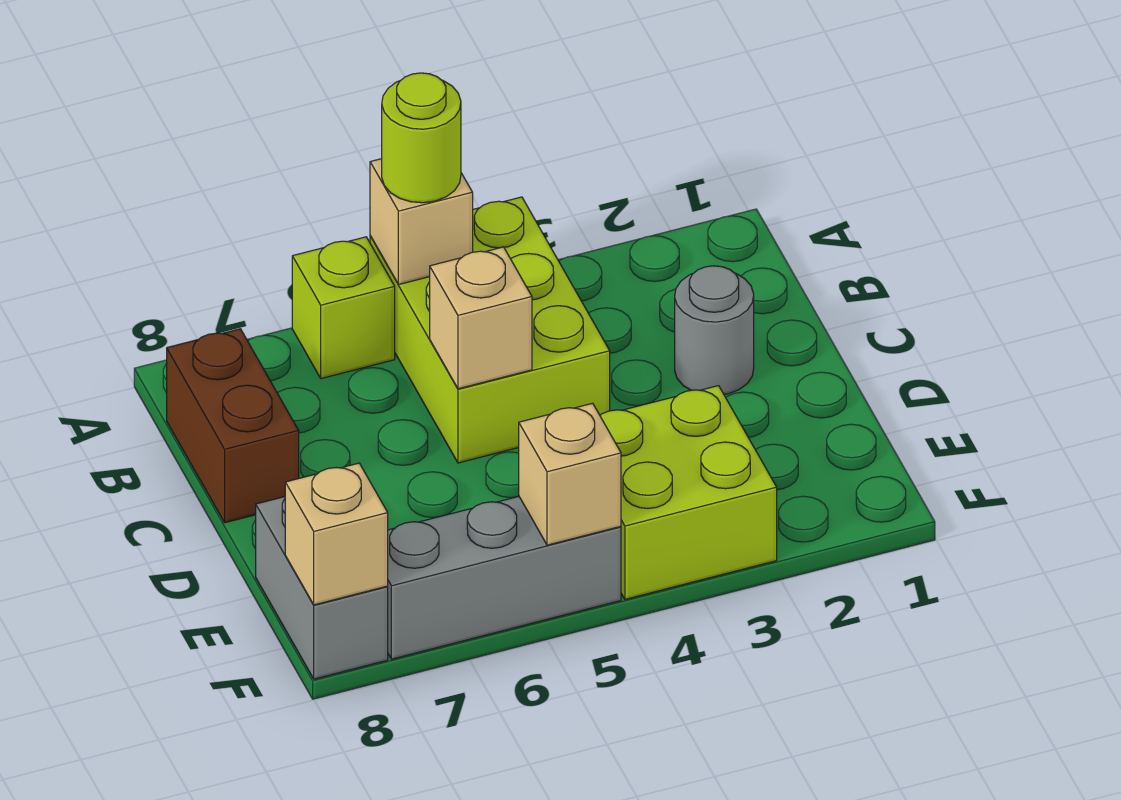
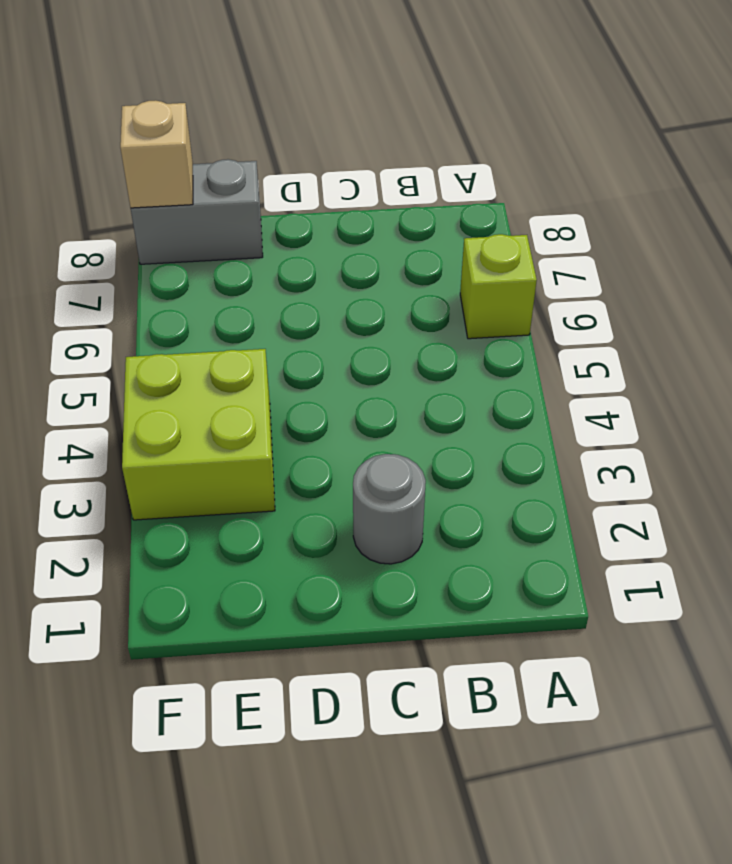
none -> lime brick A4:C5 level 1
none -> brown brick B8:C8 level 1
none -> grey brick F5:F7 level 1

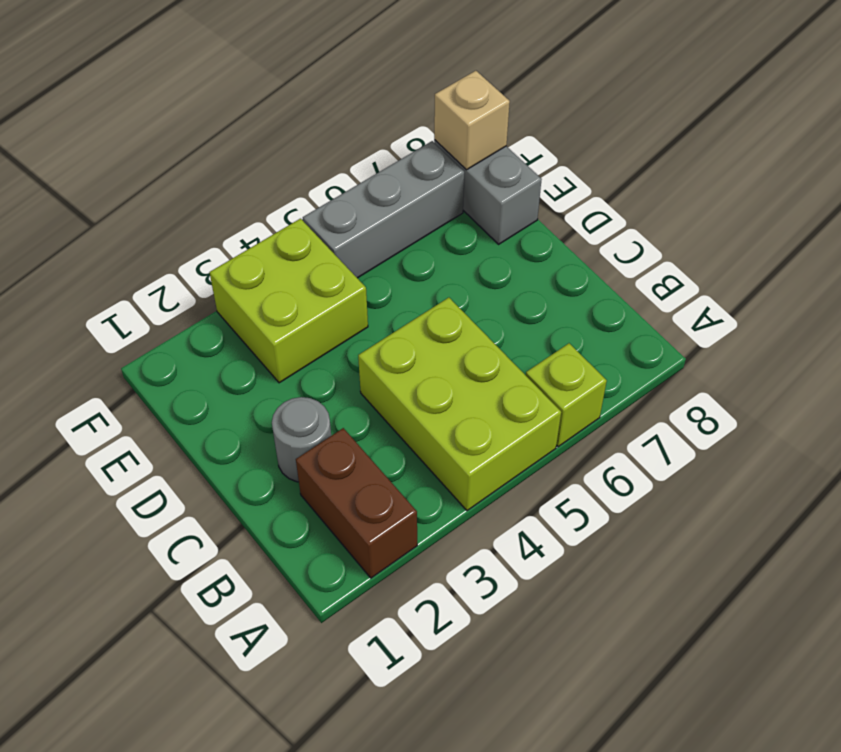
brown brick A2:B2 level 1 -> brown brick B8:C8 level 1
none -> tan brick A5 level 2
none -> tan brick C5 level 2
none -> tan brick F5 level 2

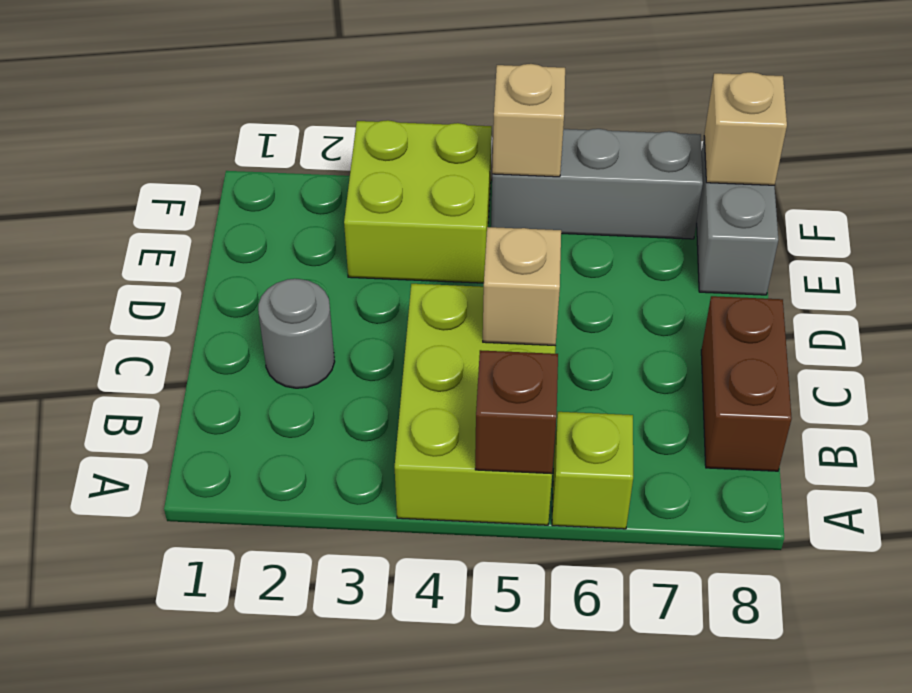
brown brick A5 level 2 -> tan brick A5 level 2
none -> lime round brick A5 level 3

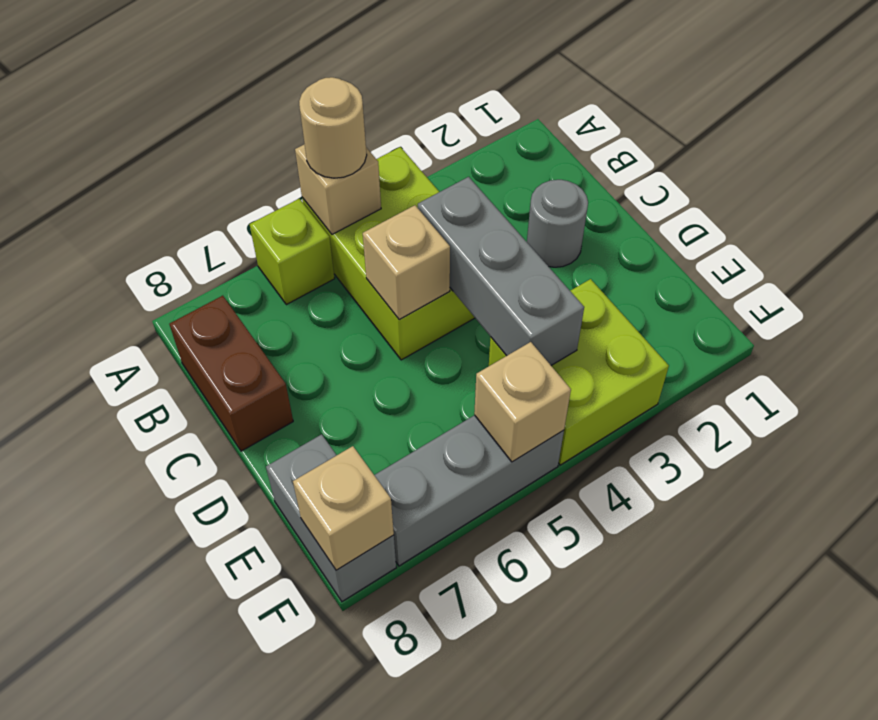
tan round brick A5 level 3 -> lime round brick A5 level 3
grey brick C4:E4 level 2 -> none

